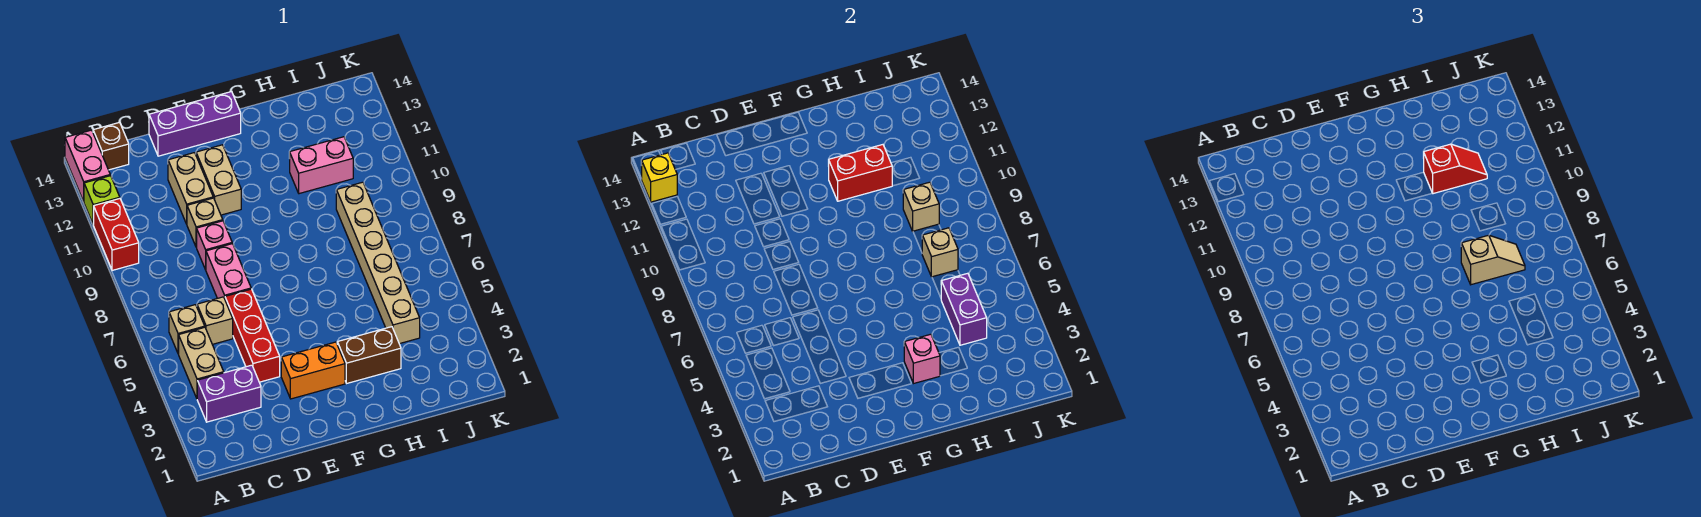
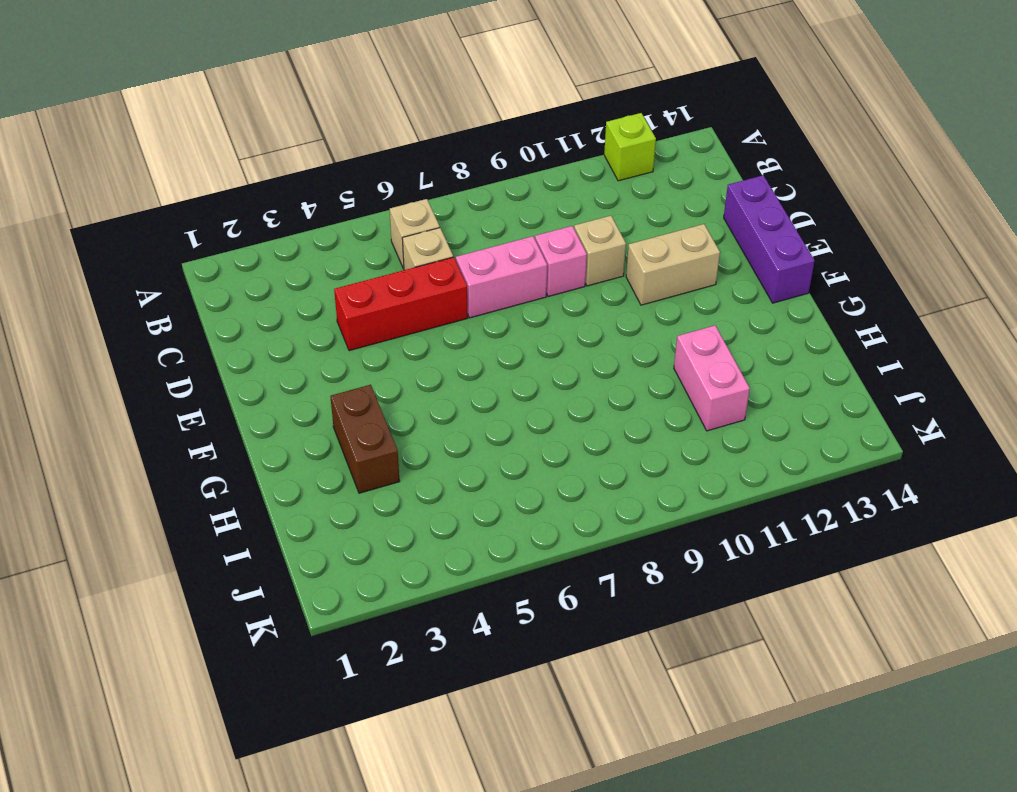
none -> red brick A10:A11 level 1
none -> pink brick A13:A14 level 1
none -> purple brick B3:C3 level 1

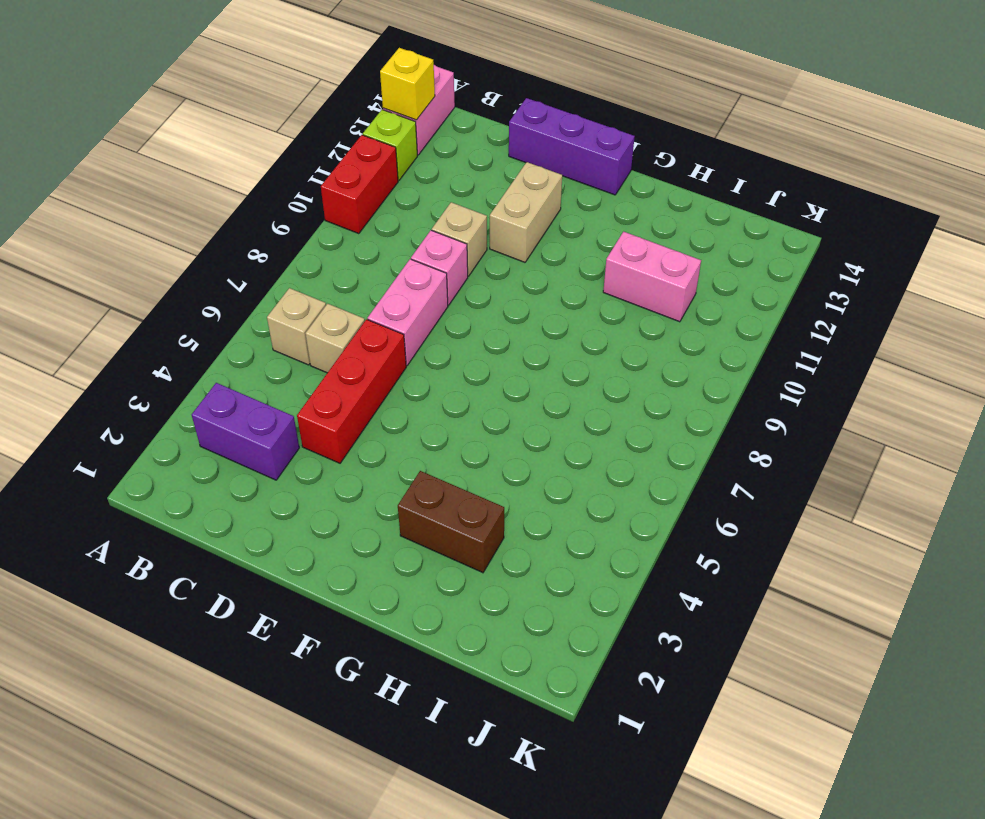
none -> tan brick B4:B5 level 1
none -> brown brick B14 level 1
none -> tan brick D11:D12 level 1

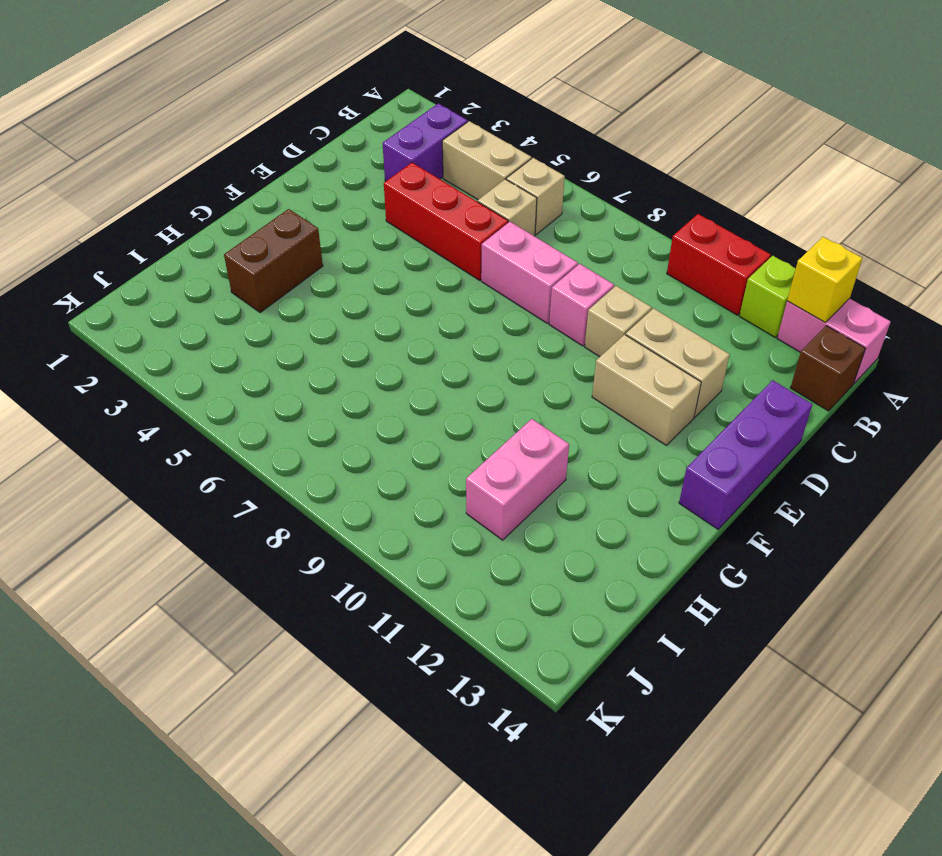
none -> orange brick E3:F3 level 1
none -> tan brick I4:I9 level 1
none -> pink brick G3 level 2

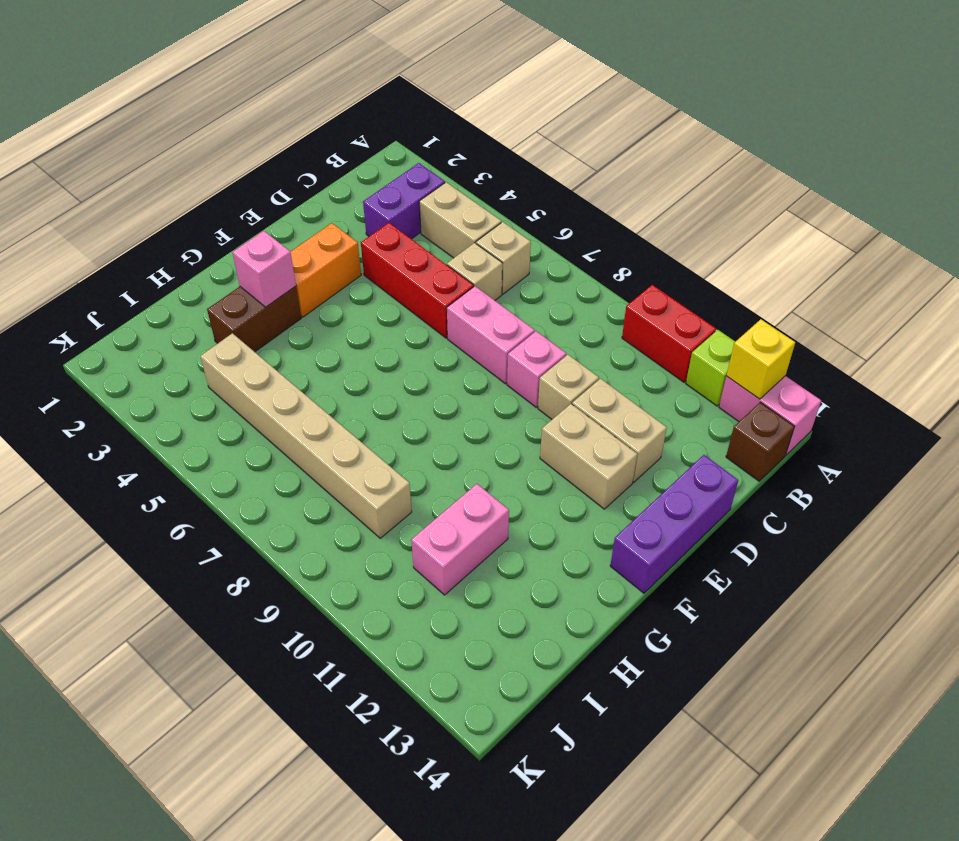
none -> red brick G11:H11 level 2
none -> purple brick I4:I5 level 2
none -> tan brick I7 level 2

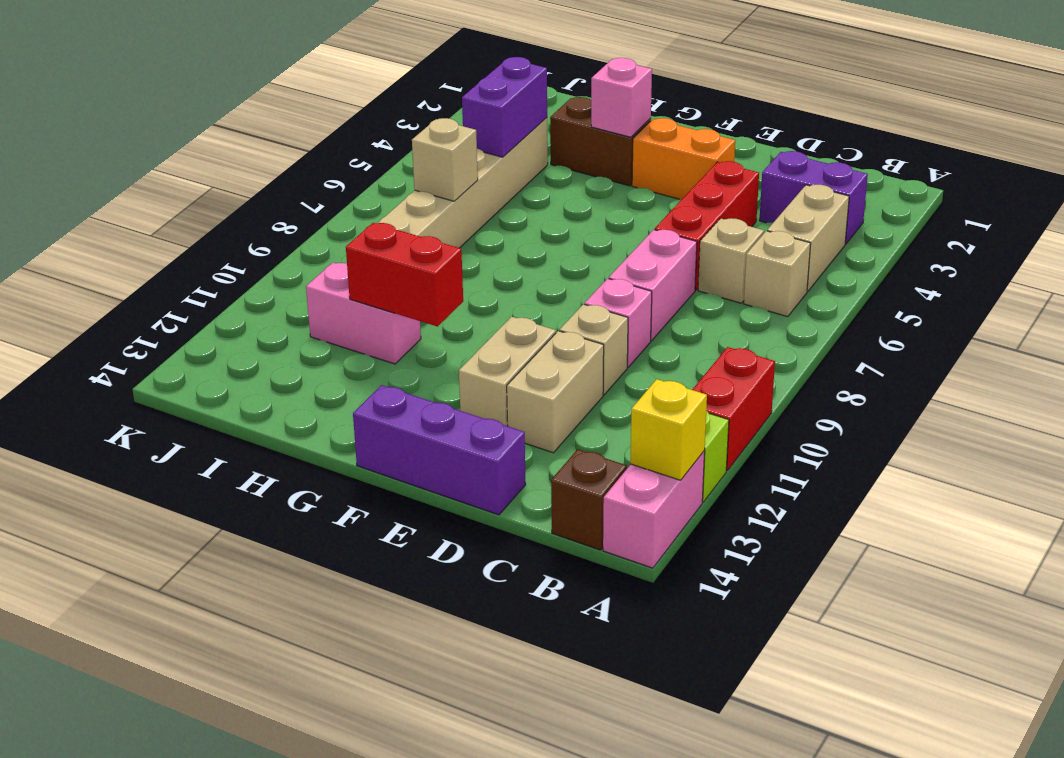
none -> tan brick I9 level 2
none -> tan slope H7:I7 level 3 top H
none -> red slope H11:I11 level 3 top H

